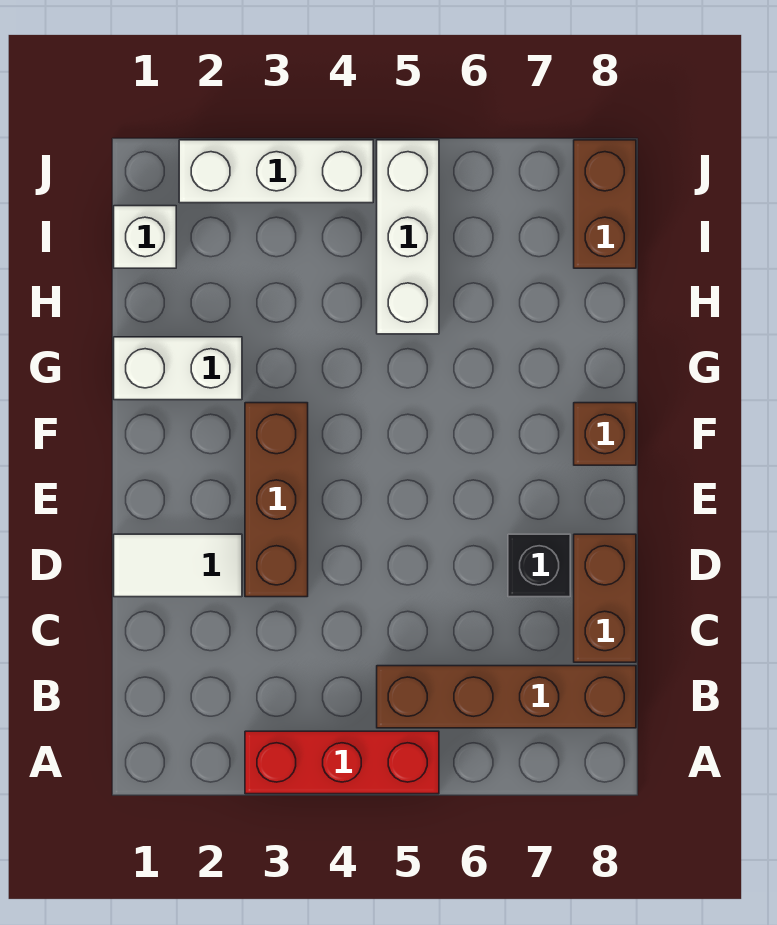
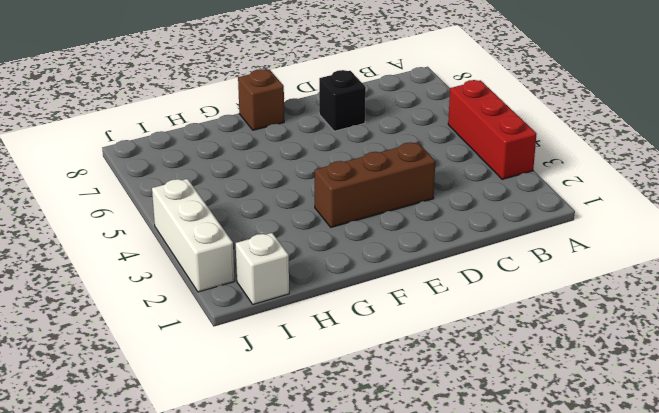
none -> brown brick B5:B8 level 1
none -> brown brick C8:D8 level 1
none -> white tile D1:D2 level 1

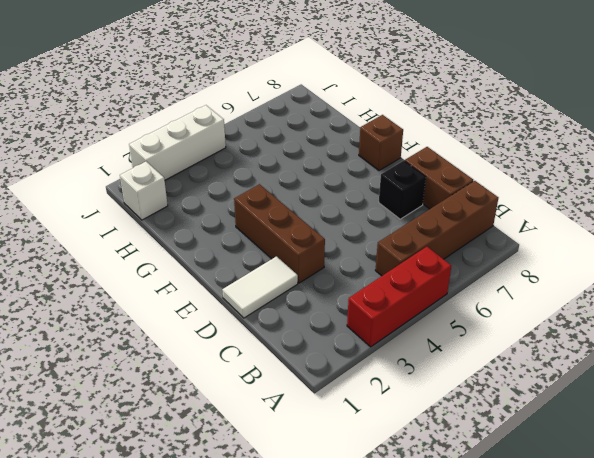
none -> white brick G1:G2 level 1
none -> white brick H5:J5 level 1
none -> brown brick I8:J8 level 1

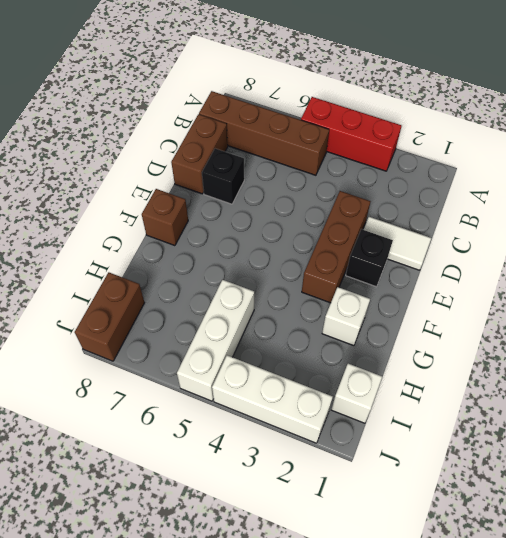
black brick E2 level 1 -> none
white brick G2 level 1 -> white brick G1:G2 level 1

